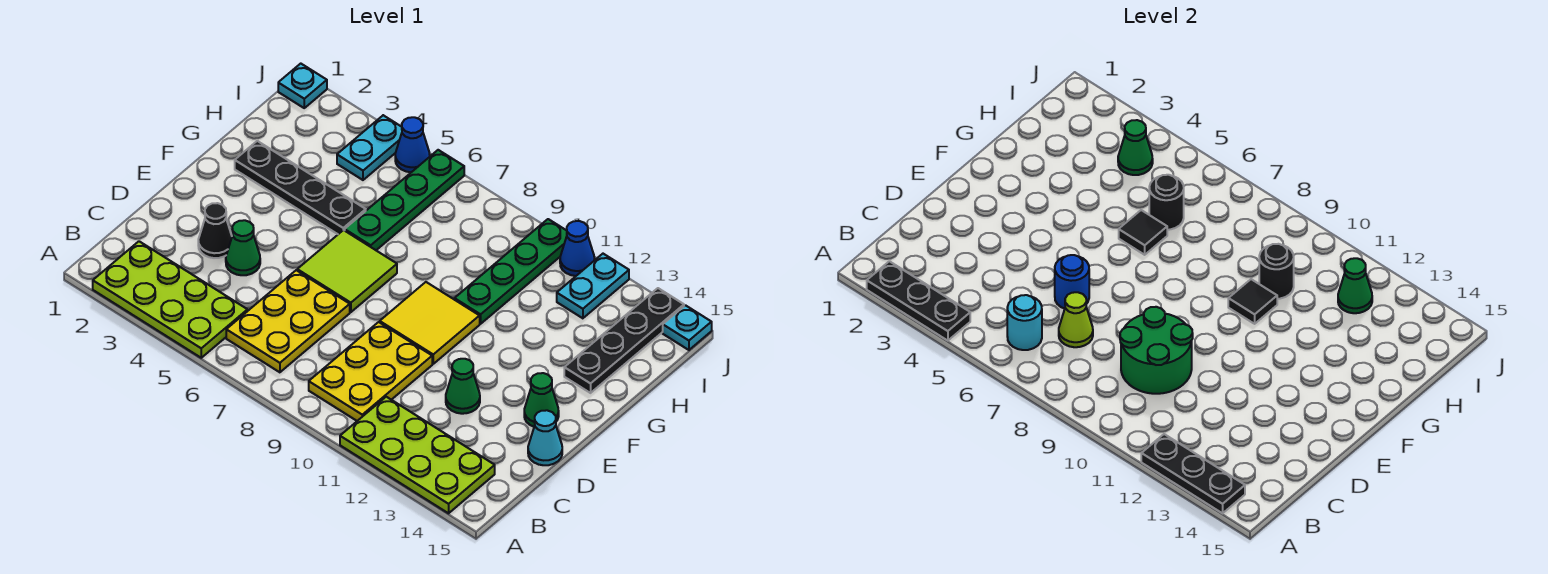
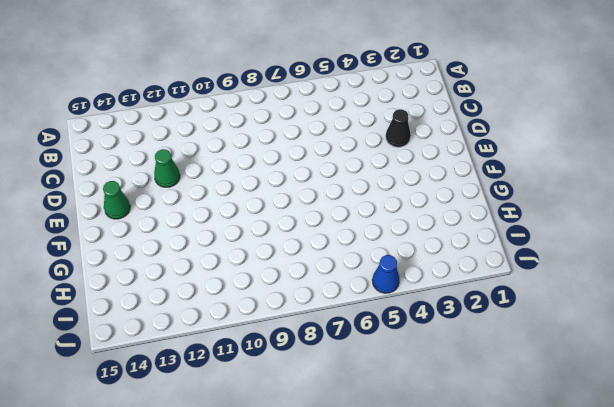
none -> lime plate A2:B5 level 1
none -> lime plate A11:B14 level 1
none -> yellow plate B6:D7 level 1
none -> yellow plate B9:D10 level 1

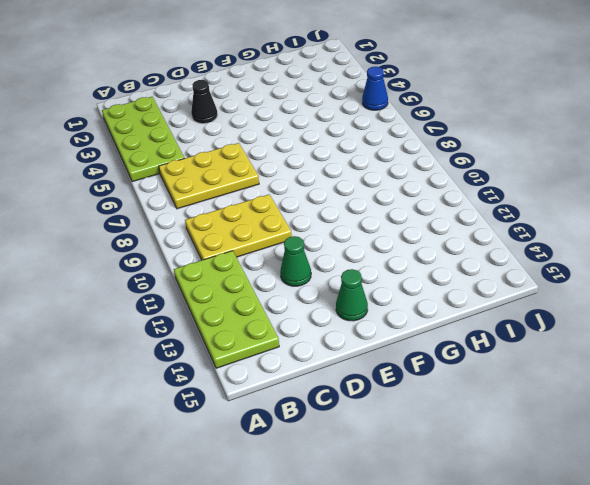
none -> green cone D4 level 1
none -> cyan cone D15 level 1
none -> lime tile E6:F7 level 1
none -> yellow tile E9:F10 level 1

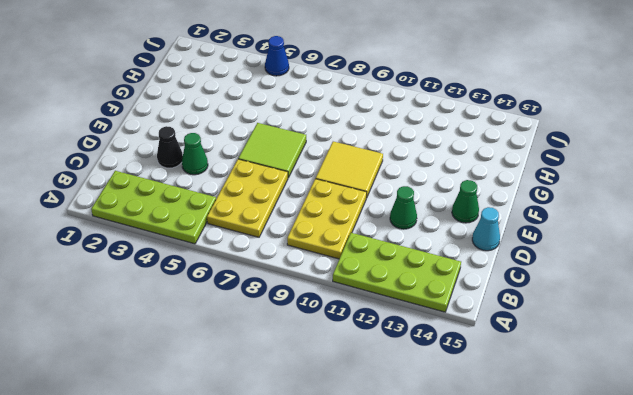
none -> black plate G2:G5 level 1
none -> green plate G6:J6 level 1
none -> green plate G10:J10 level 1
none -> black plate G14:J14 level 1

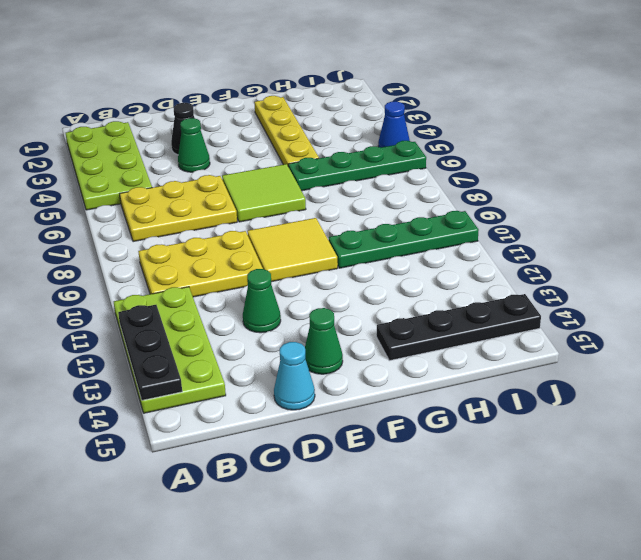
yellow plate G2:G5 level 1 -> black plate G2:G5 level 1
none -> cyan plate I4:J4 level 1
none -> cyan plate I12:J12 level 1
none -> cyan plate J1 level 1
none -> blue cone J11 level 1

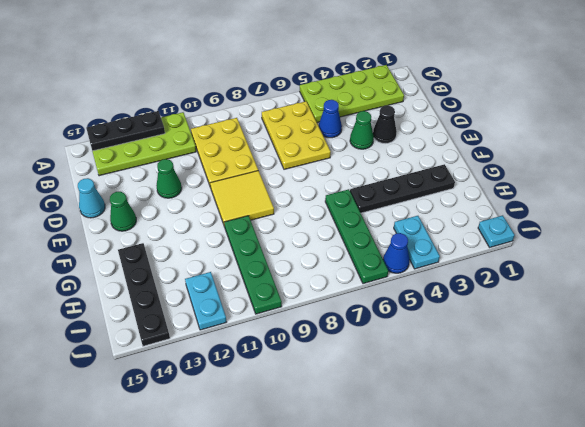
blue cone C5 level 1 -> blue cone J11 level 1
none -> lime tile E6:F7 level 1
none -> cyan plate J15 level 1
none -> black plate A2:A4 level 2
none -> cyan round brick B6 level 2

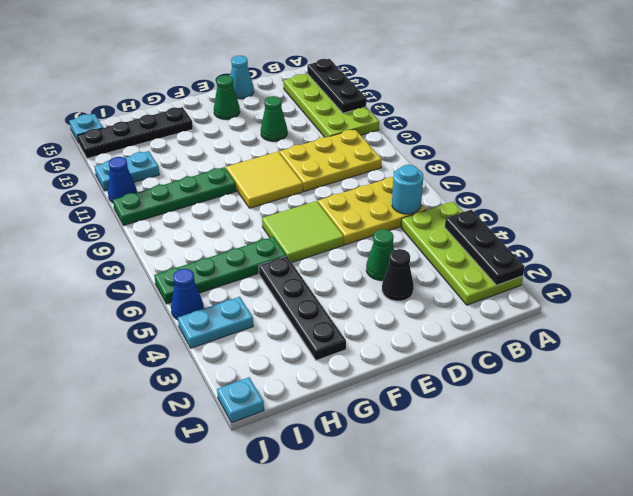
none -> lime cone C7 level 2
none -> green round brick C9:D10 level 2
none -> blue round brick D6 level 2
none -> black tile G6 level 2

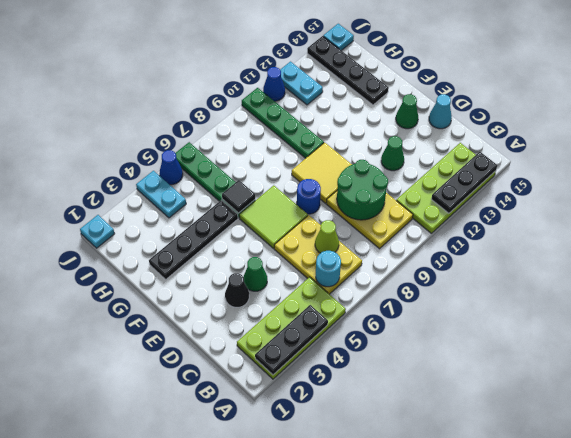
blue round brick E8 level 1 -> blue round brick D6 level 2
none -> black tile G10 level 2
none -> black round brick H6 level 2
none -> black round brick H10 level 2
none -> green cone I4 level 2

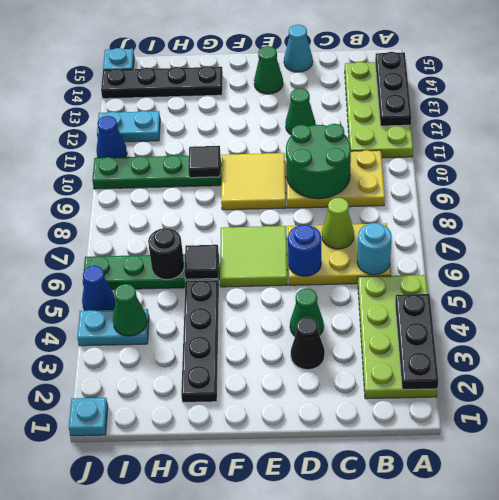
none -> black round brick H10 level 2
none -> green cone I12 level 2

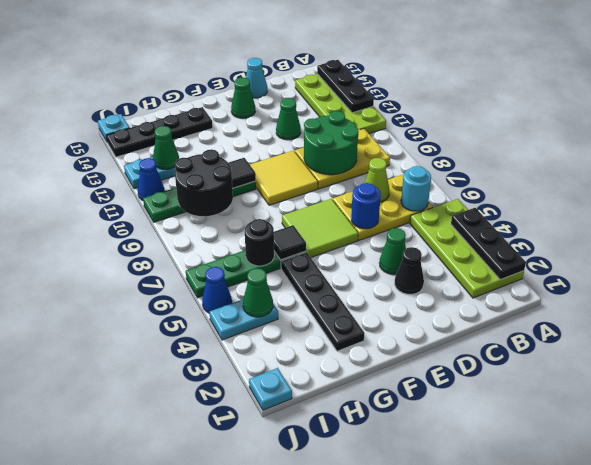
black round brick H9:I10 level 2 -> black round brick H10 level 2

